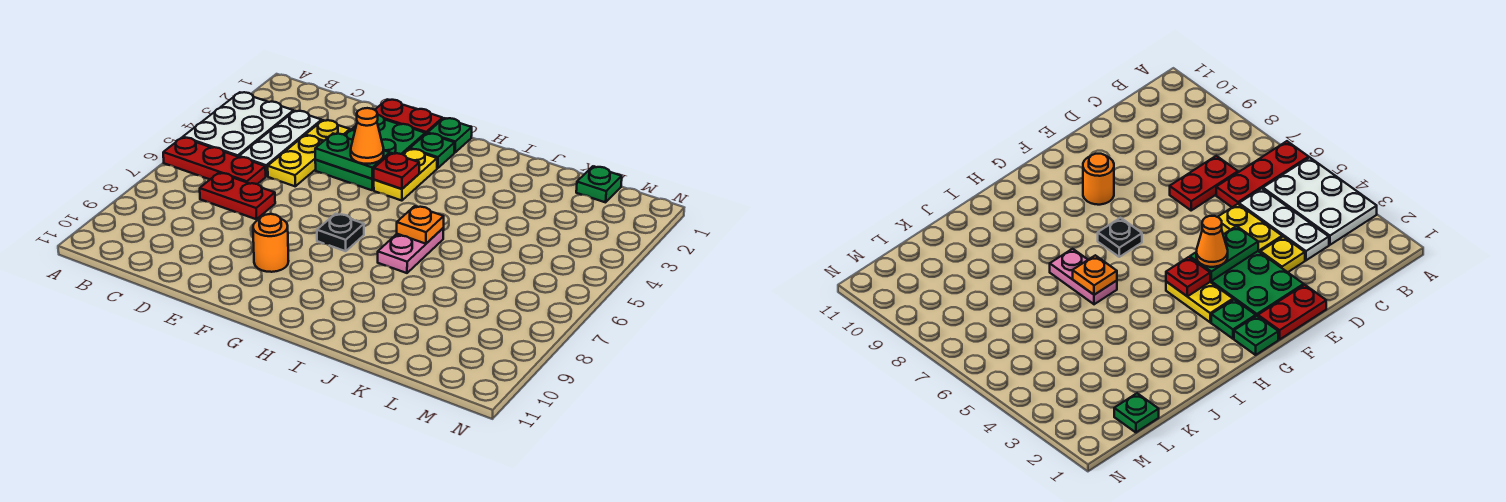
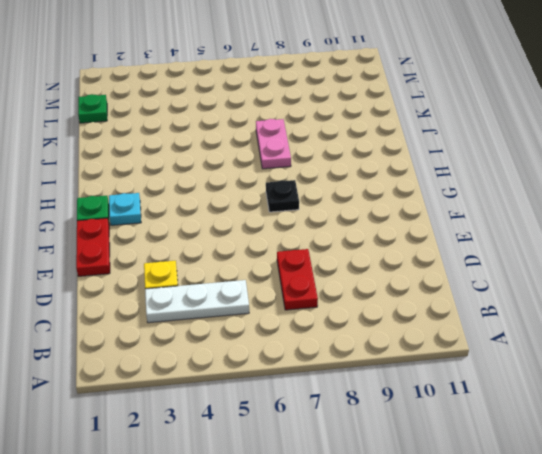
cyan plate G2 level 1 -> green plate G2 level 1
pink plate I7:J7 level 1 -> pink plate I6:I7 level 1
none -> white plate A3:B5 level 1
none -> red plate A6:C6 level 1
none -> yellow plate D4:D5 level 1

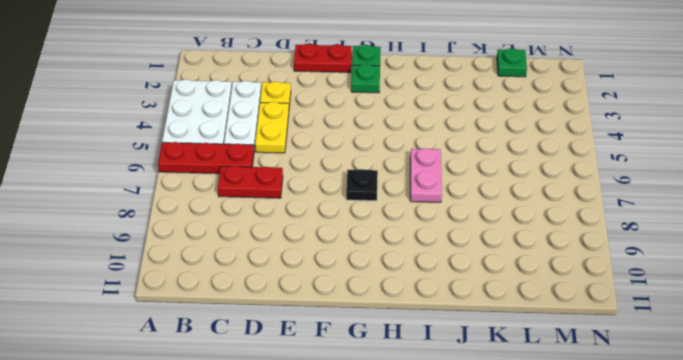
none -> green plate E2:F4 level 1
none -> orange round brick F9 level 1
none -> yellow plate G3:G4 level 1

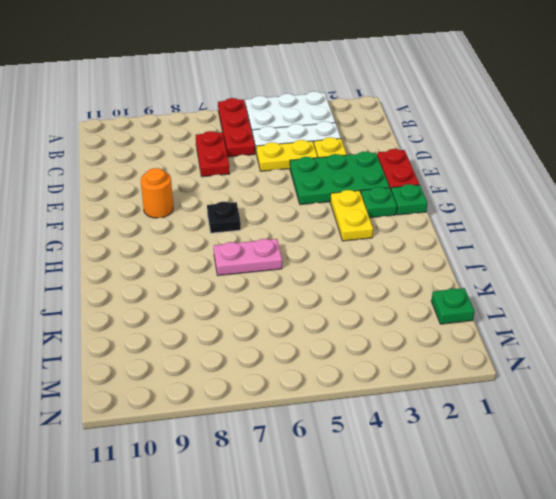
yellow plate G3:H3 level 1 -> yellow plate G3:G4 level 1
none -> green plate E4:F4 level 2
none -> red plate G4 level 2
none -> orange plate I6 level 2

